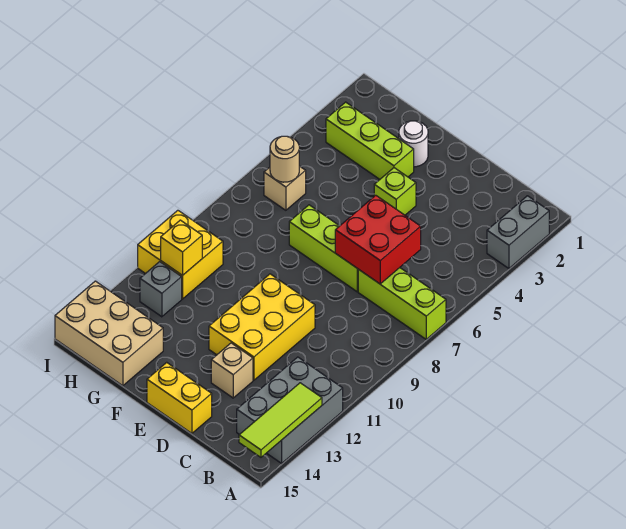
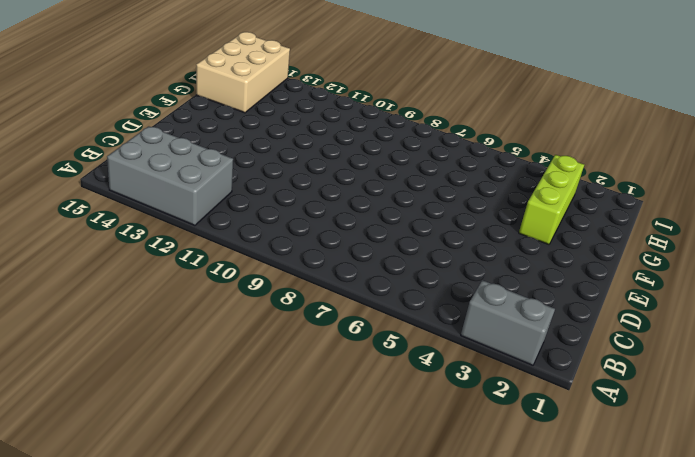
none -> lime brick A7:C7 level 1
none -> lime brick D7:F7 level 1
none -> yellow brick D10:E12 level 1

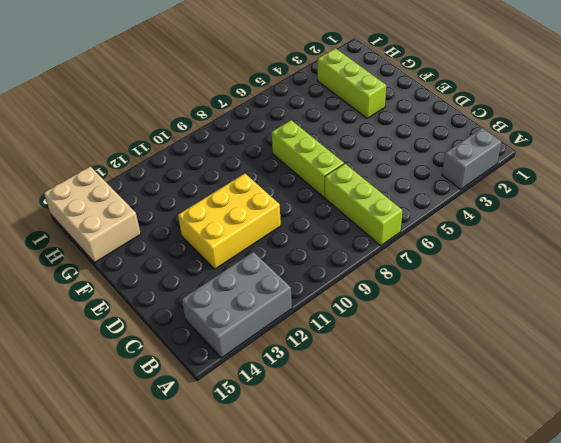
none -> tan brick D13 level 1
none -> yellow brick D15:E15 level 1
none -> lime brick E4 level 1

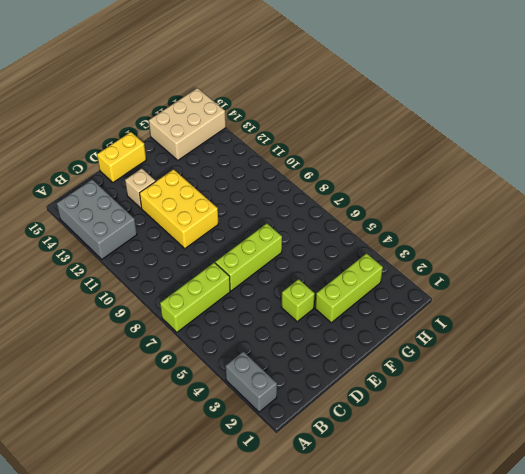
none -> white round brick F2 level 1
none -> tan brick H6 level 1
none -> yellow brick H10:I11 level 1

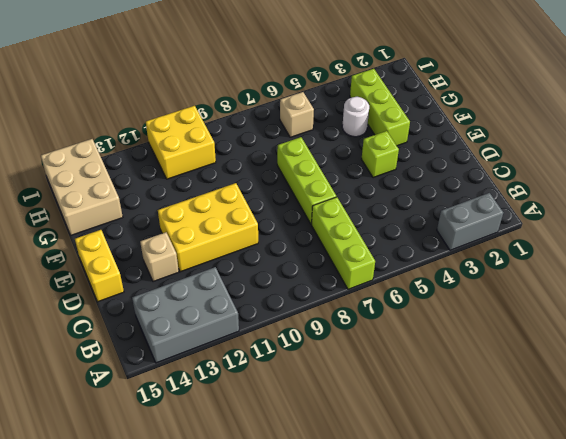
white round brick G4 level 1 -> white round brick F2 level 1
none -> grey brick H12 level 1
none -> lime tile A13:A15 level 2
none -> red brick C6:D7 level 2

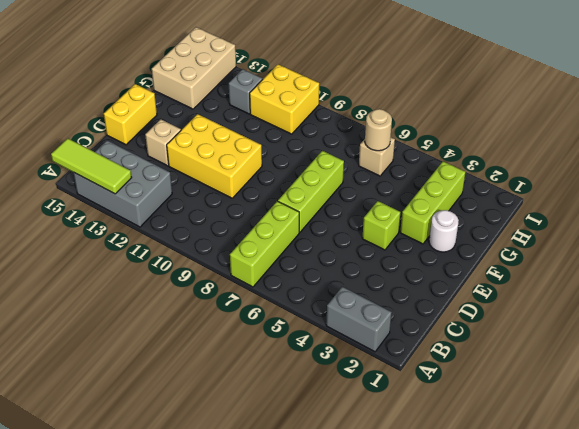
none -> red brick C6:D7 level 2
none -> yellow brick H11 level 2

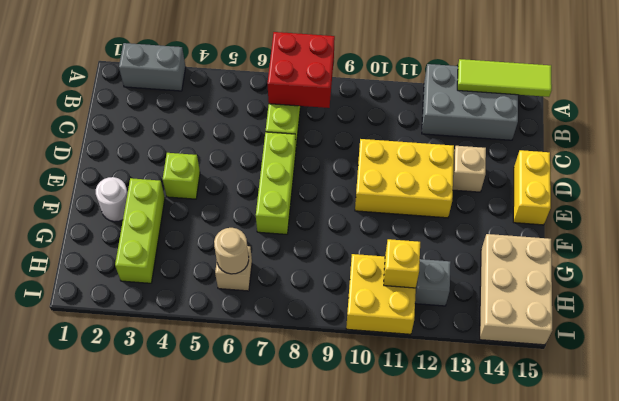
red brick A7:B8 level 2 -> red brick C6:D7 level 2

